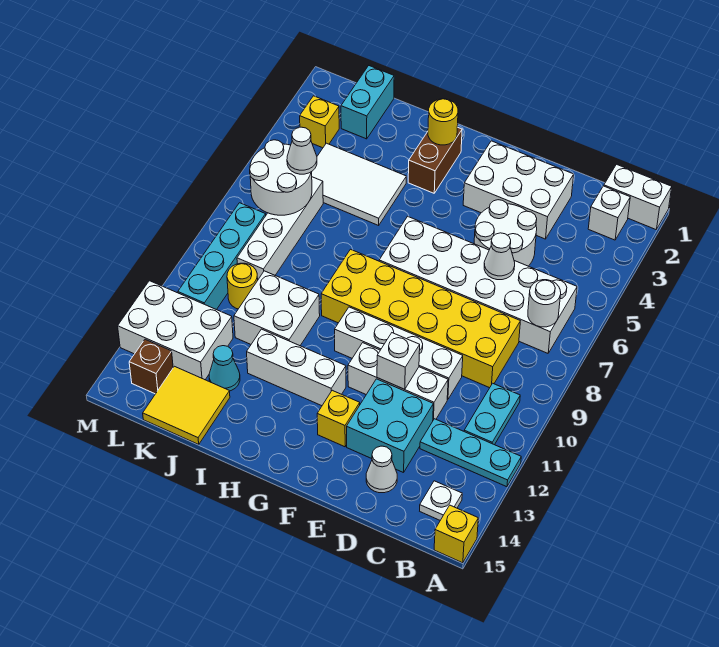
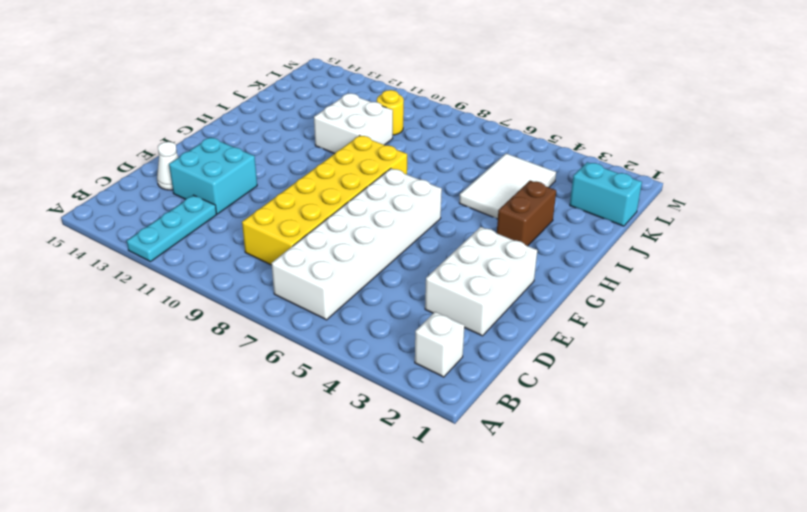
brown brick H3:I3 level 1 -> brown brick H2:H3 level 1
none -> white brick A1:B1 level 1
none -> yellow brick A15 level 1
none -> cyan plate B10:B11 level 1
none -> white plate B14 level 1

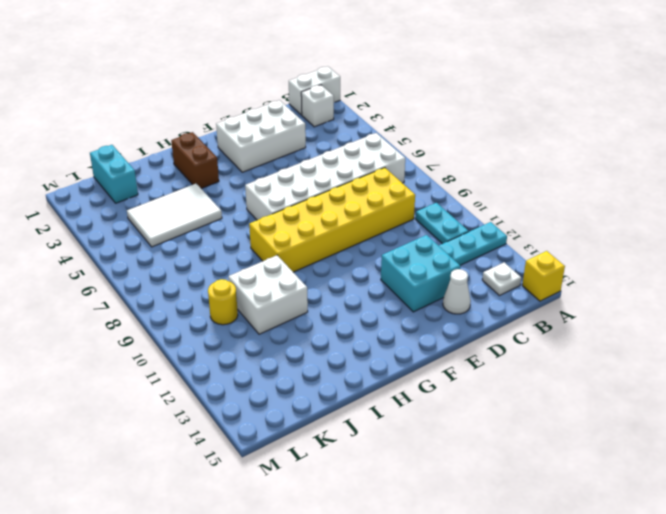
none -> white round brick D4:E5 level 1
none -> white brick D10:G10 level 1
none -> white brick D11:F11 level 1
none -> yellow brick F13 level 1

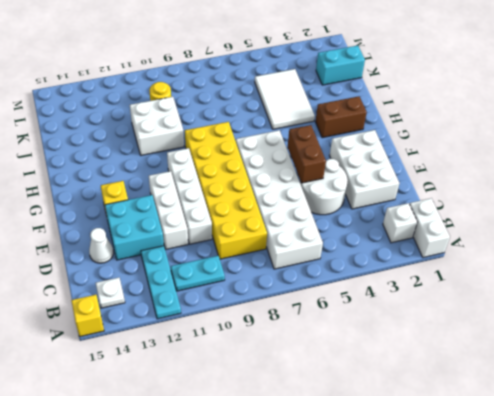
brown brick E5:F5 level 2 -> none
none -> white brick G12:I12 level 1
none -> cyan cone J13 level 1
none -> yellow tile J14:K15 level 1
none -> white brick K6:K9 level 1

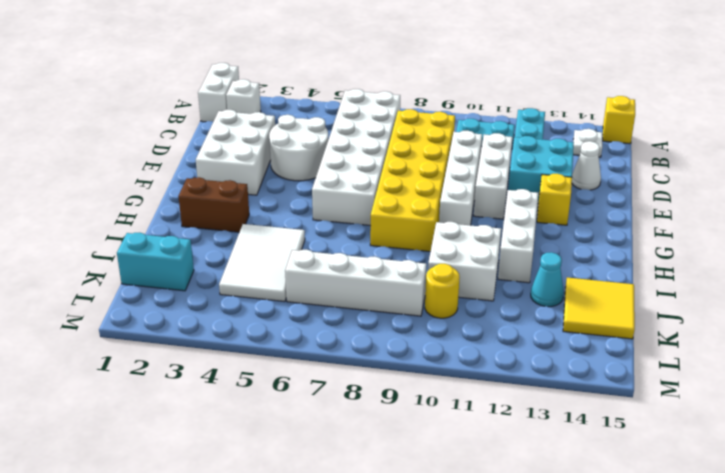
none -> white brick K12:M13 level 1
none -> yellow brick L3 level 1
none -> cyan brick L8:L11 level 1
none -> brown brick L14 level 1

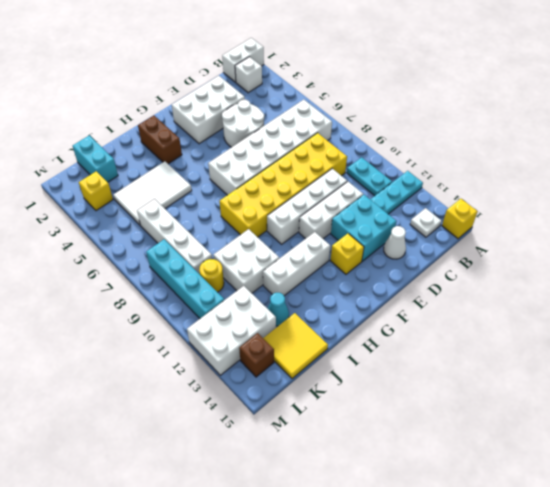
none -> white round brick B7 level 2
none -> white cone D6 level 2
none -> white brick E11 level 2
none -> yellow round brick H2 level 2

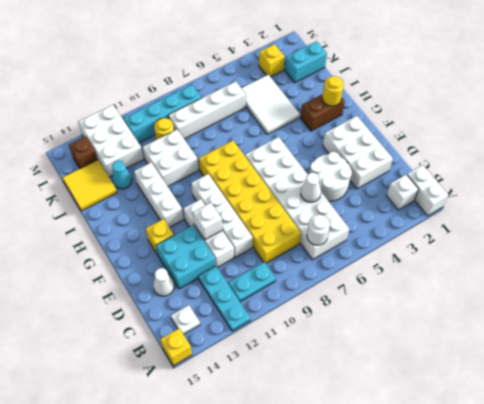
none -> white round brick K6:L7 level 2
none -> white cone K6 level 3

